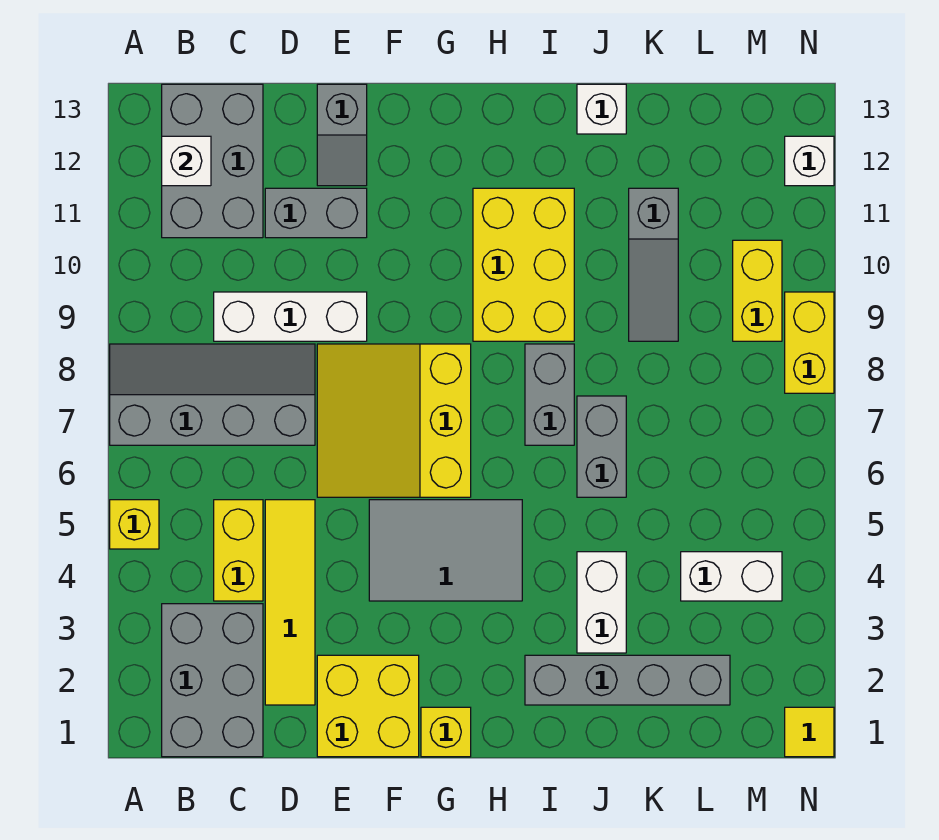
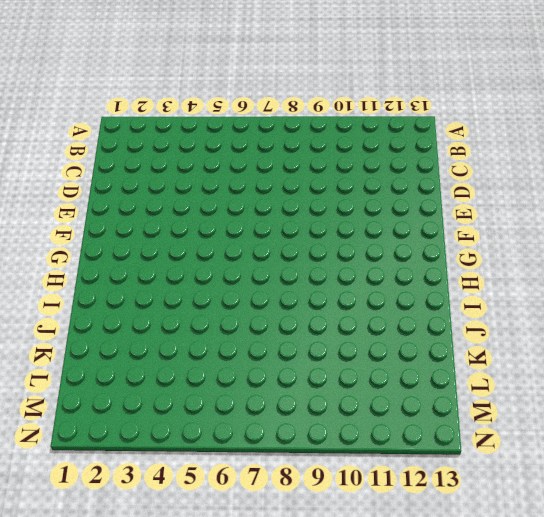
none -> yellow brick A5 level 1
none -> grey slope A7:D8 level 1 top 7
none -> grey brick B1:C3 level 1

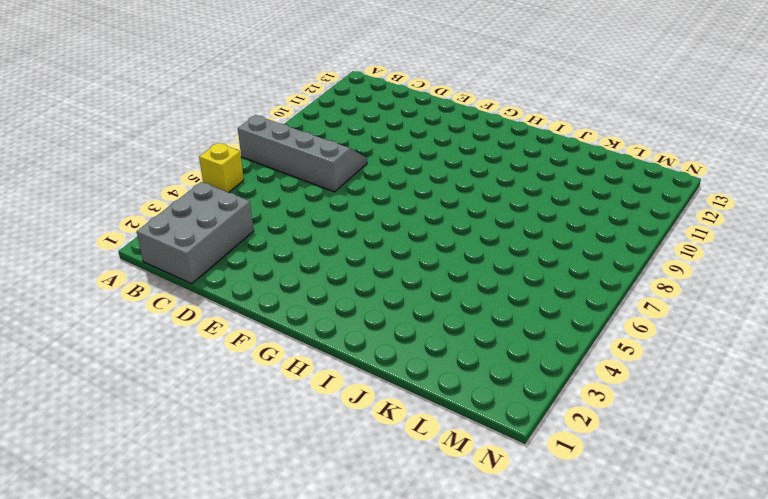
none -> grey brick B11:C13 level 1
none -> yellow brick C4:C5 level 1
none -> white brick C9:E9 level 1

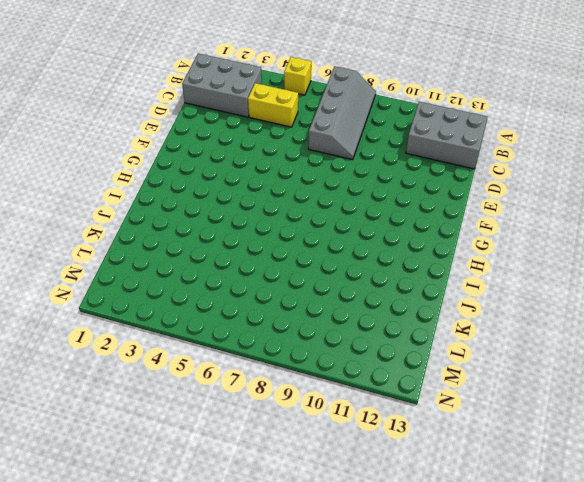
none -> white brick C9:E9 level 1
none -> yellow tile D2:D5 level 1
none -> grey brick D11:E11 level 1

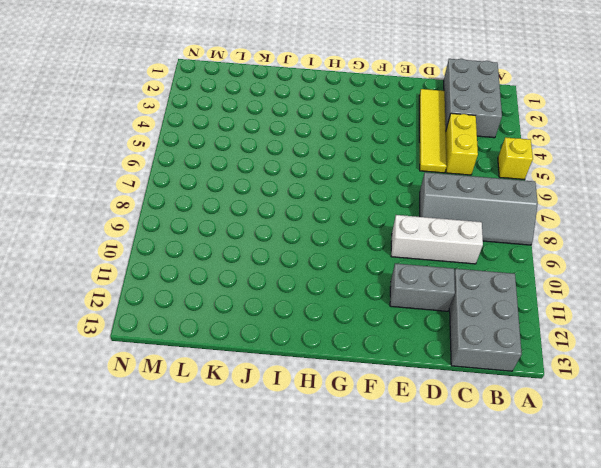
none -> yellow brick E1:F2 level 1
none -> yellow slope E6:G8 level 1 top G
none -> grey slope E12:E13 level 1 top 13

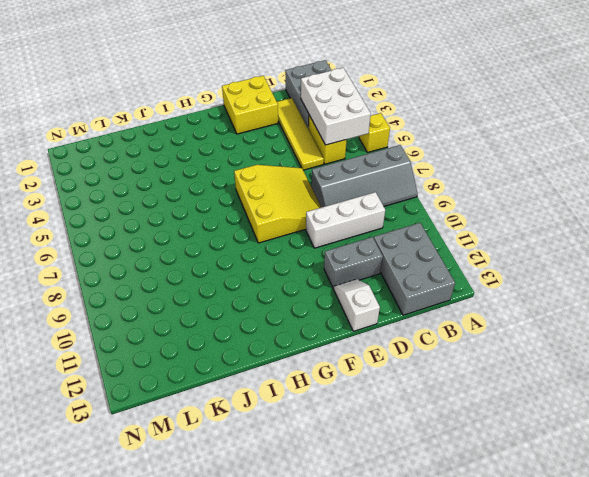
white brick B3:C5 level 2 -> none
white slope E12:E13 level 1 top 13 -> grey slope E12:E13 level 1 top 13
none -> grey tile F4:H5 level 1
none -> yellow brick G1 level 1
none -> yellow brick H9:I11 level 1

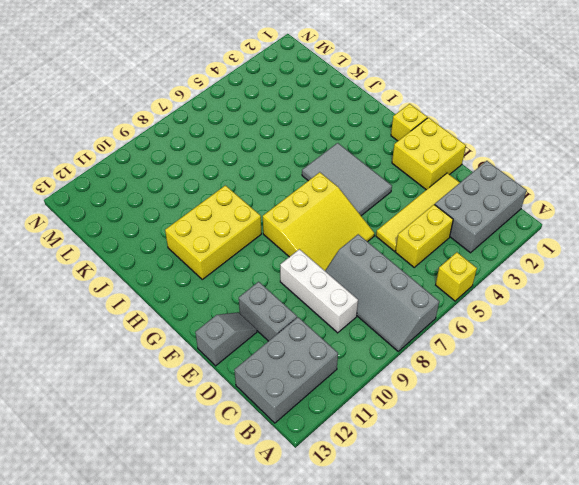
none -> grey brick I2:L2 level 1
none -> grey brick I7:I8 level 1
none -> white brick J3:J4 level 1

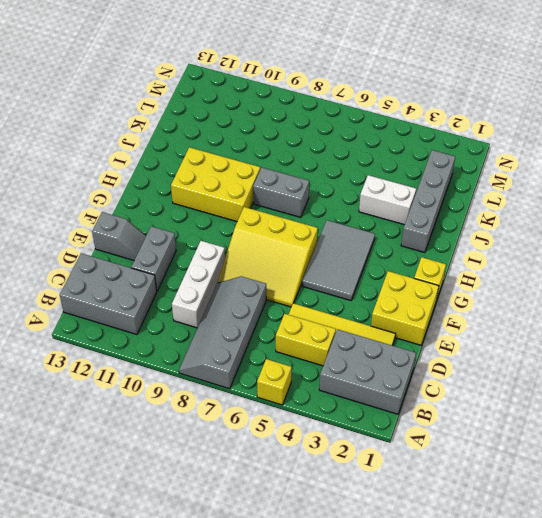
none -> grey brick J6:J7 level 1
none -> white brick J13 level 1
none -> grey slope K9:K11 level 1 top 11

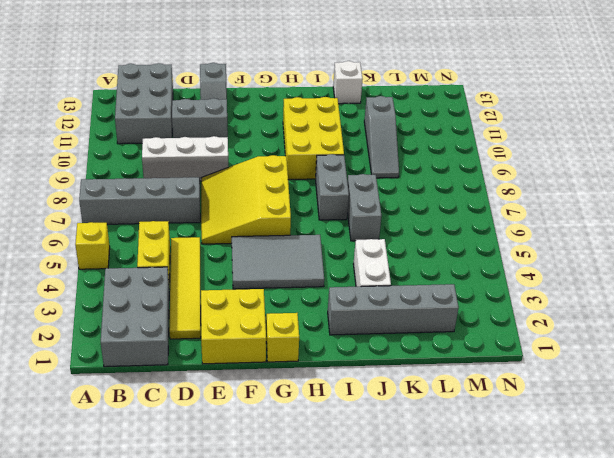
none -> white brick L4:M4 level 1
none -> yellow brick M9:M10 level 1
none -> yellow tile N1 level 1

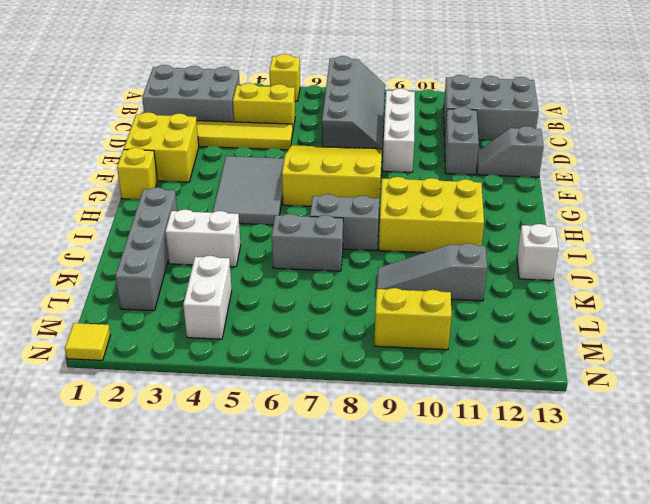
none -> yellow brick N8:N9 level 1
none -> white brick N12 level 1
none -> white brick B12 level 2

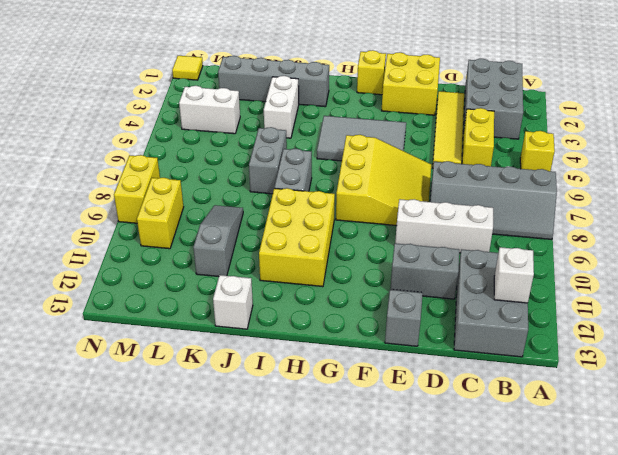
none -> white brick N12 level 1

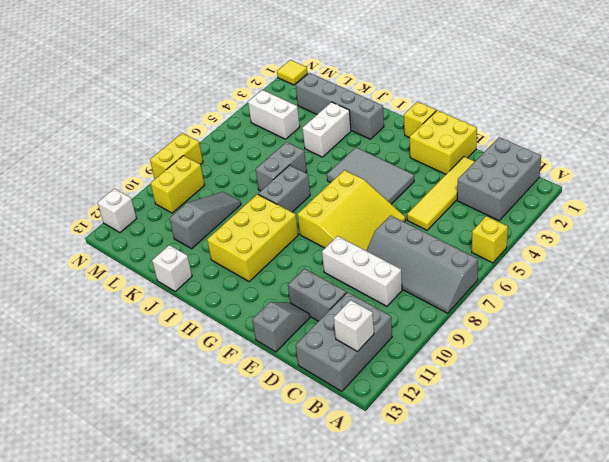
none -> yellow brick C4:C5 level 1

